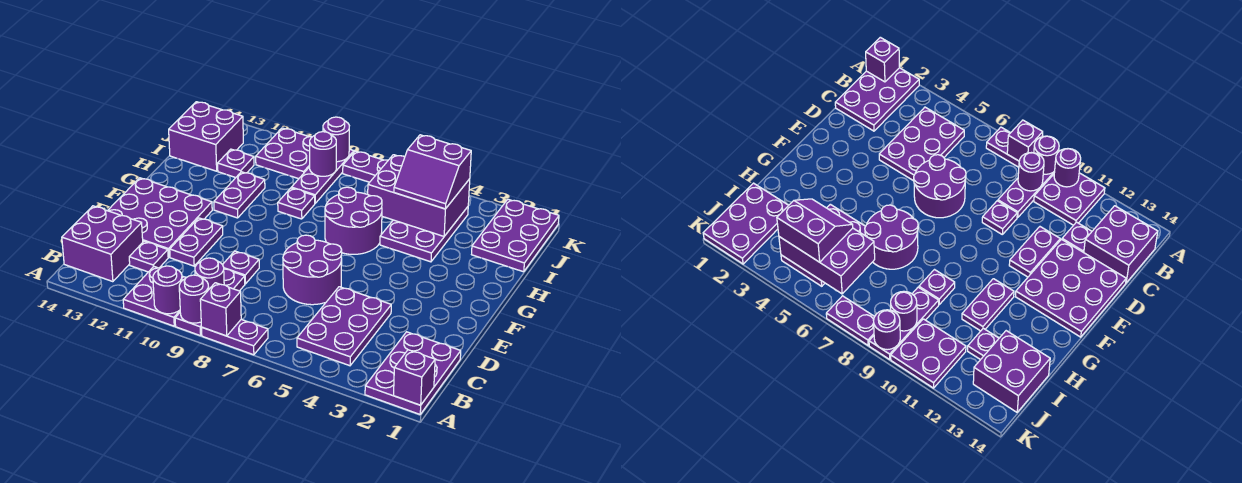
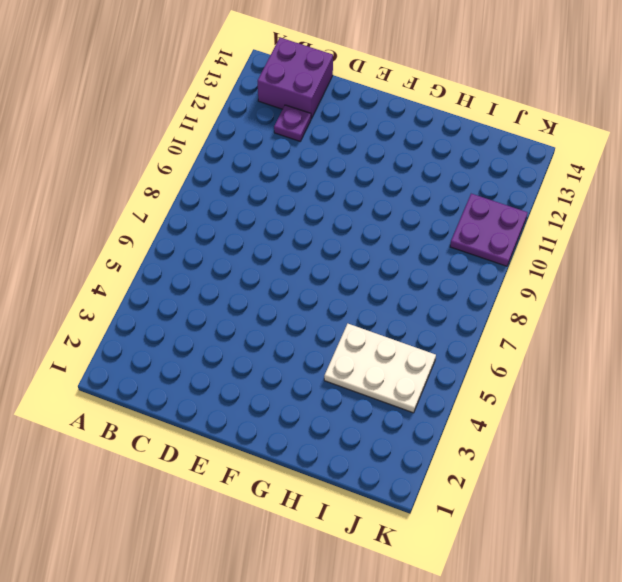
white plate H4:J5 level 1 -> purple plate H4:J5 level 1
none -> purple plate A1:C2 level 1
none -> purple plate A7:A8 level 1
none -> purple plate A9:C9 level 1
none -> purple plate A10:B11 level 1

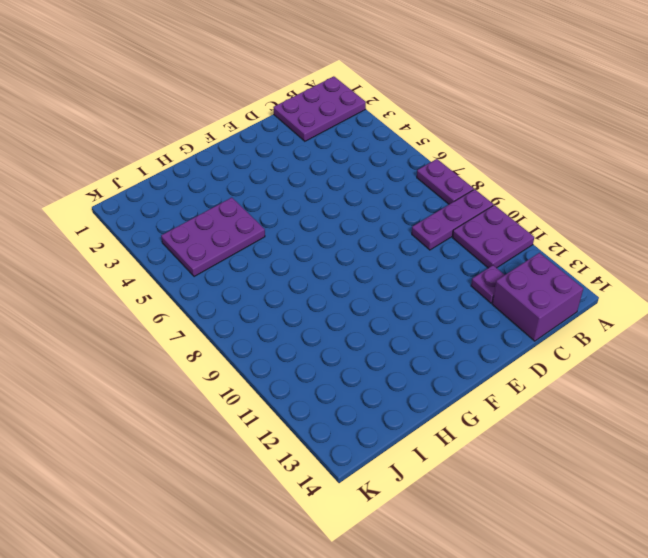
none -> purple plate B4:D5 level 1
none -> purple round brick D6:E7 level 1
none -> purple plate D9 level 1
none -> purple plate D11:E11 level 1

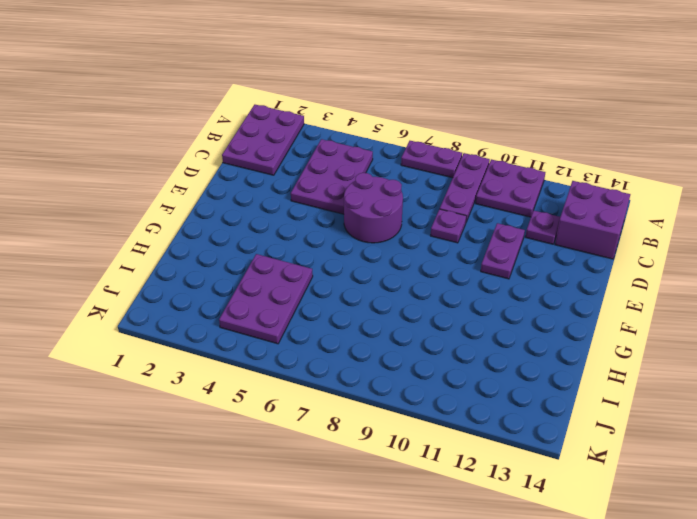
none -> purple plate D12:F14 level 1
none -> purple round brick G6:H7 level 1
none -> purple plate G11:H11 level 1
none -> purple plate H9 level 1

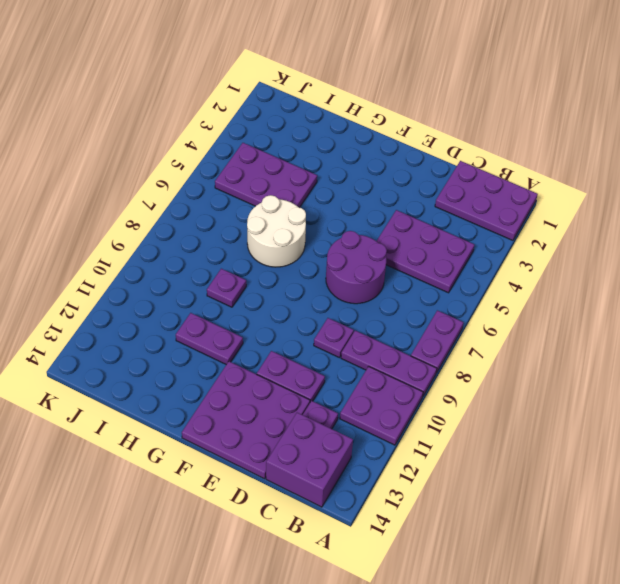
white round brick G6:H7 level 1 -> purple round brick G6:H7 level 1
none -> purple plate I1:K2 level 1
none -> purple plate I9:K9 level 1
none -> purple plate I12 level 1
none -> purple brick I13:J14 level 1

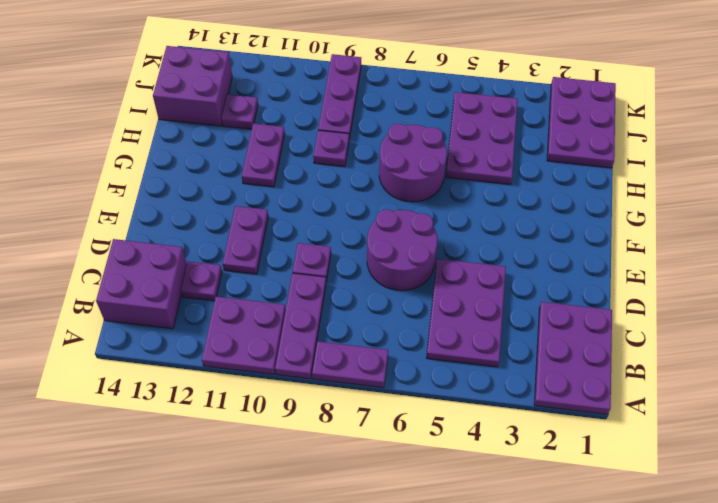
none -> purple plate D12:F14 level 1
none -> purple plate J10:K11 level 1
none -> purple plate K7:K8 level 1
none -> purple brick A1 level 2

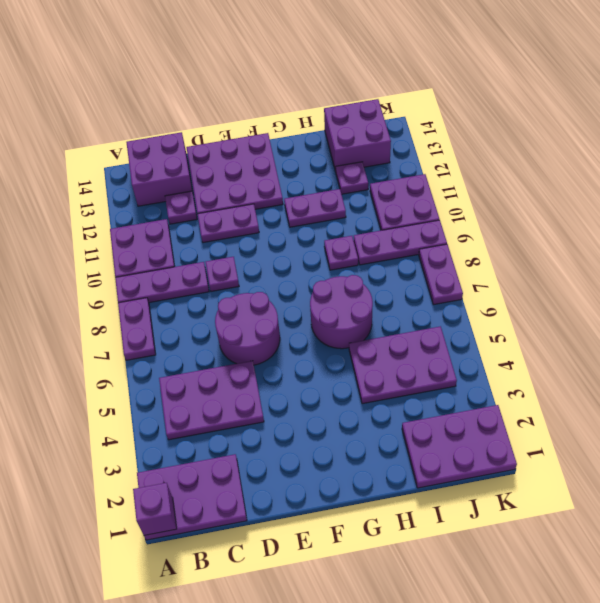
none -> purple brick A8 level 2
none -> purple round brick A9 level 2
none -> purple round brick A10 level 2
none -> purple round brick B9 level 2

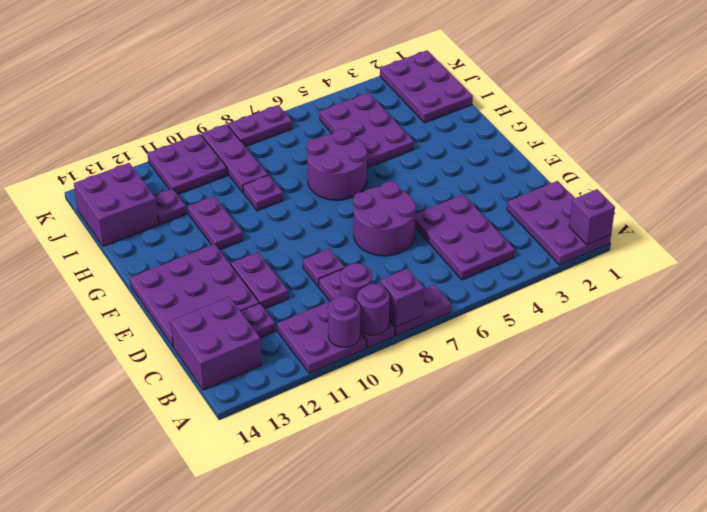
none -> purple brick I4:J6 level 2
none -> purple round brick J9 level 2
none -> purple round brick K9 level 2
none -> purple slope I4:J5 level 3 top J

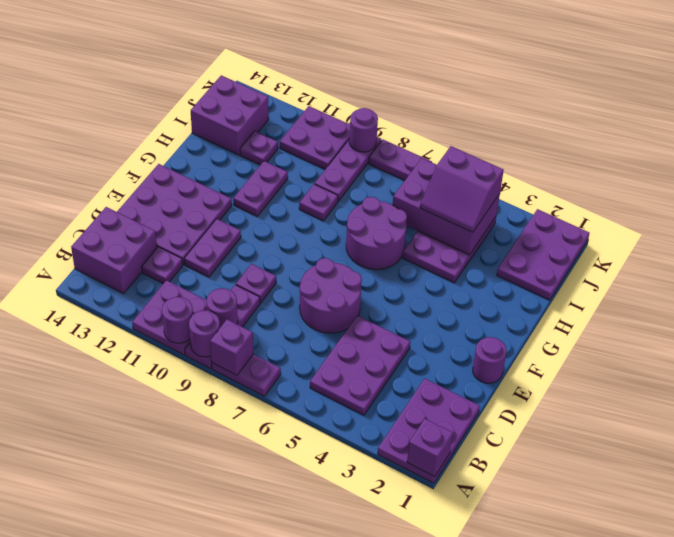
purple round brick E1 level 1 -> purple round brick J9 level 2

